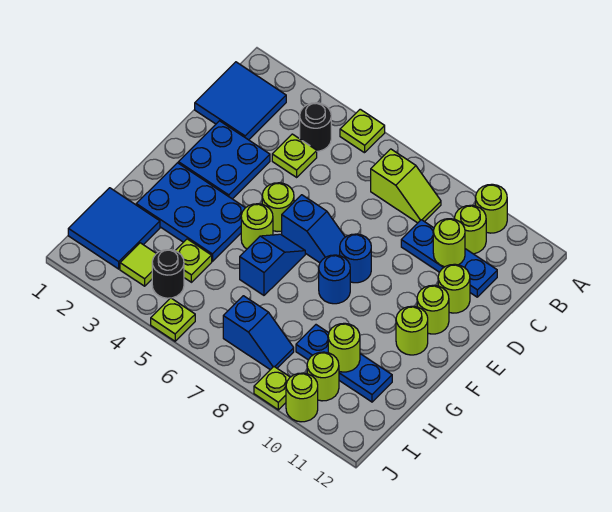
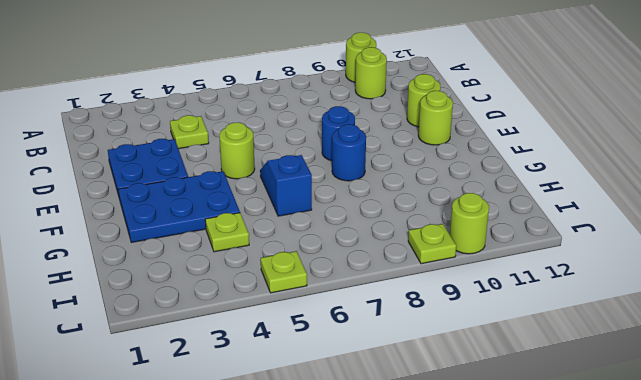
none -> lime plate A5 level 1
none -> blue tile B1:C2 level 1
none -> black round brick B4 level 1
none -> lime slope B7:B8 level 1 top 7

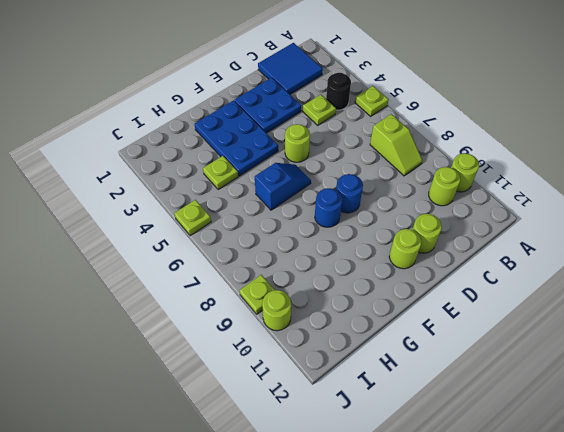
none -> blue plate C9:C11 level 1
none -> blue slope E6:E7 level 1 top 6
none -> lime round brick F5 level 1
none -> lime round brick F11 level 1

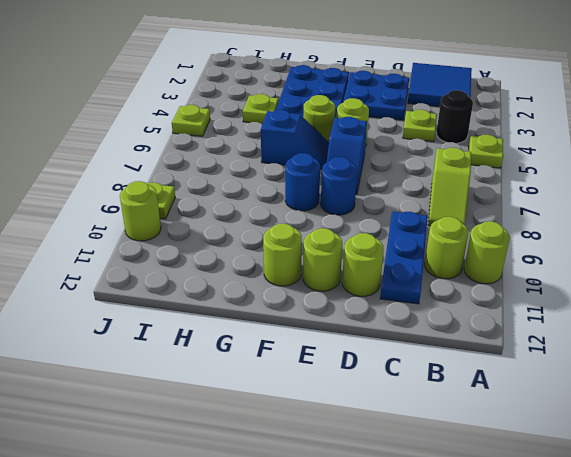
none -> blue tile H1:I2 level 1
none -> blue plate H9:H11 level 1
none -> lime tile I3 level 1
none -> black round brick I4 level 1

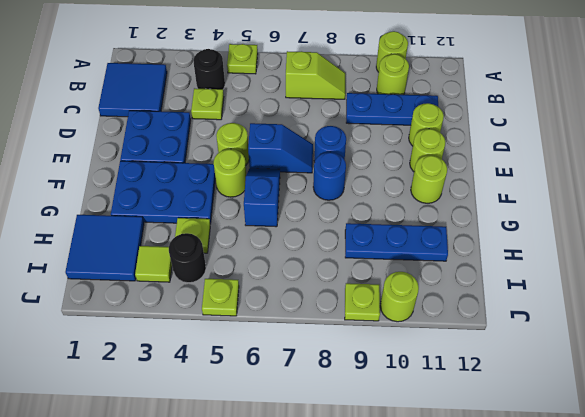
none -> blue slope I7:I8 level 1 top 7
none -> lime round brick I10 level 1
none -> lime round brick C10 level 2
none -> lime round brick H10 level 2

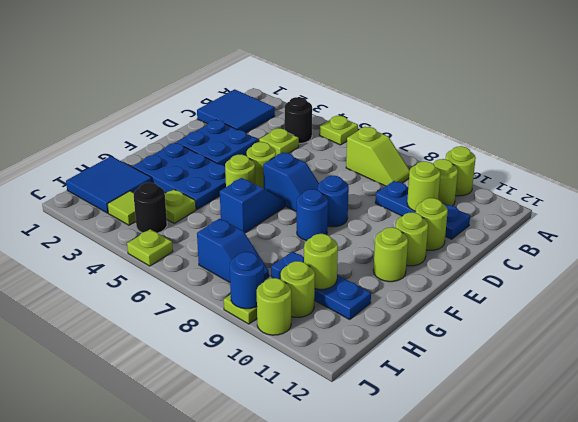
blue round brick J9 level 2 -> none

